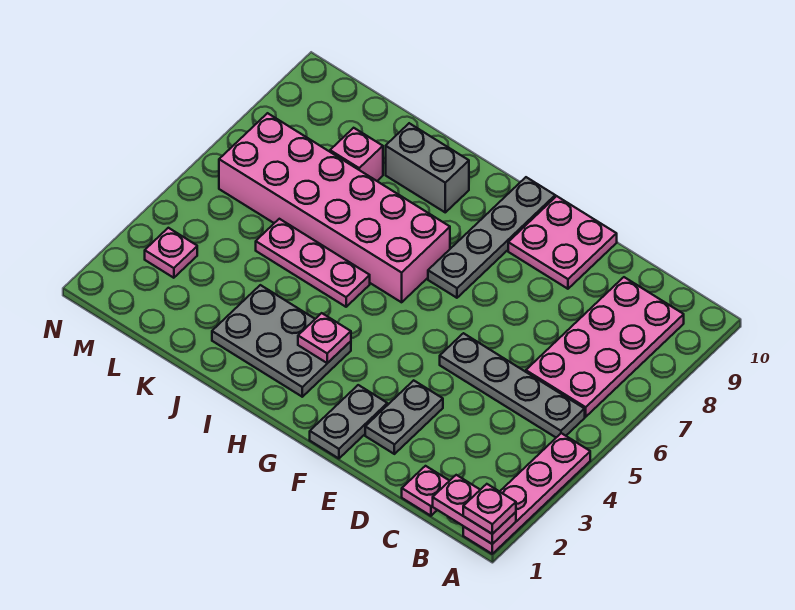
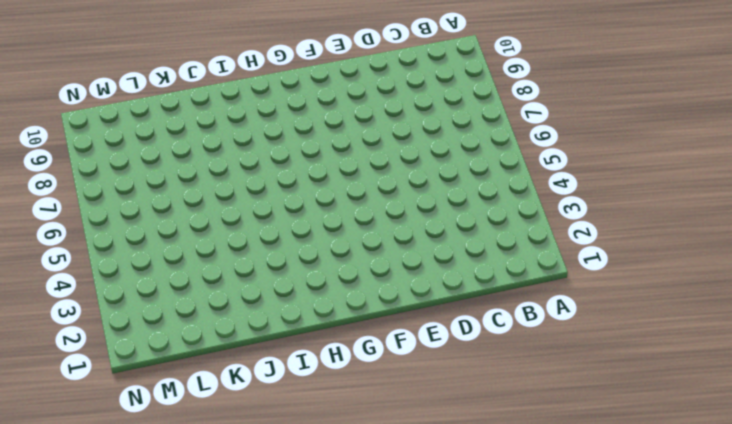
none -> pink plate A1:A4 level 1
none -> grey plate B5:E5 level 1
none -> pink plate B6:C9 level 1

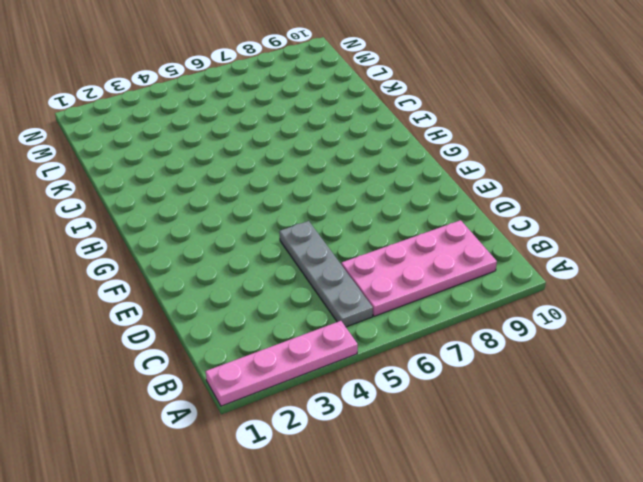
none -> pink plate C1 level 1
none -> grey plate E2:E3 level 1
none -> pink plate E9:F10 level 1

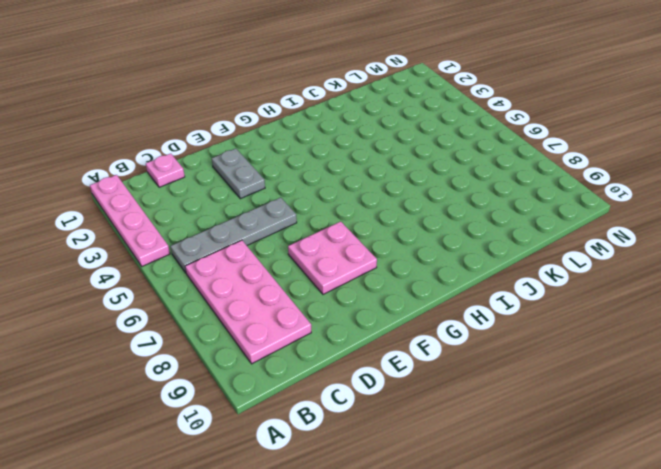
pink plate E7:F8 level 1 -> pink plate E9:F10 level 1
none -> grey plate F1:F2 level 1
none -> grey plate G7:G10 level 1
none -> grey plate H2:J3 level 1

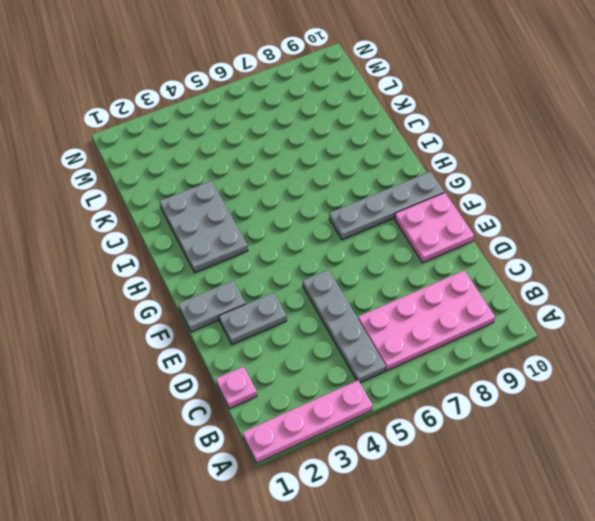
none -> pink brick H6:M7 level 1
none -> pink plate I5:K5 level 1
none -> grey brick I9:J9 level 1

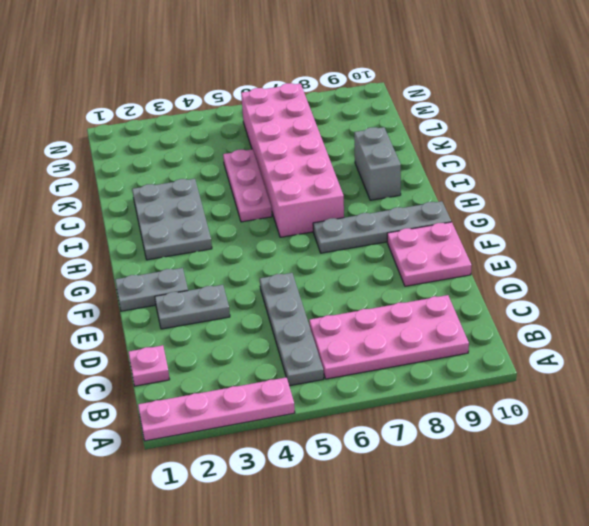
none -> pink brick K8 level 1
none -> pink plate M3 level 1
none -> pink plate A1:B1 level 2

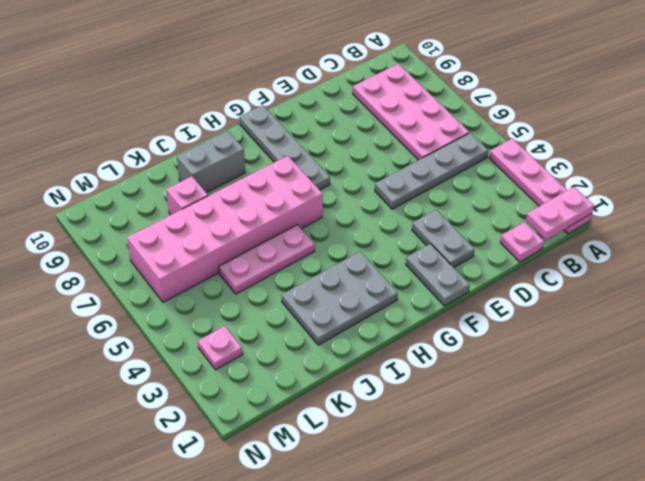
none -> pink plate E9:F10 level 1
none -> pink plate H3 level 2
none -> pink plate A1 level 3

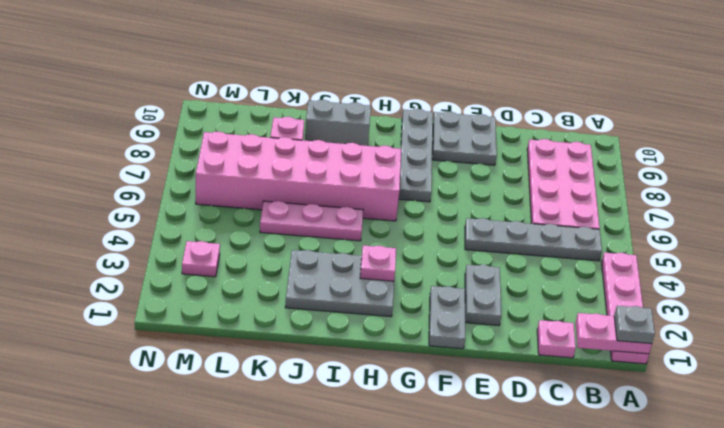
grey plate A1 level 3 -> pink plate A1 level 3
grey plate E9:F10 level 1 -> pink plate E9:F10 level 1

